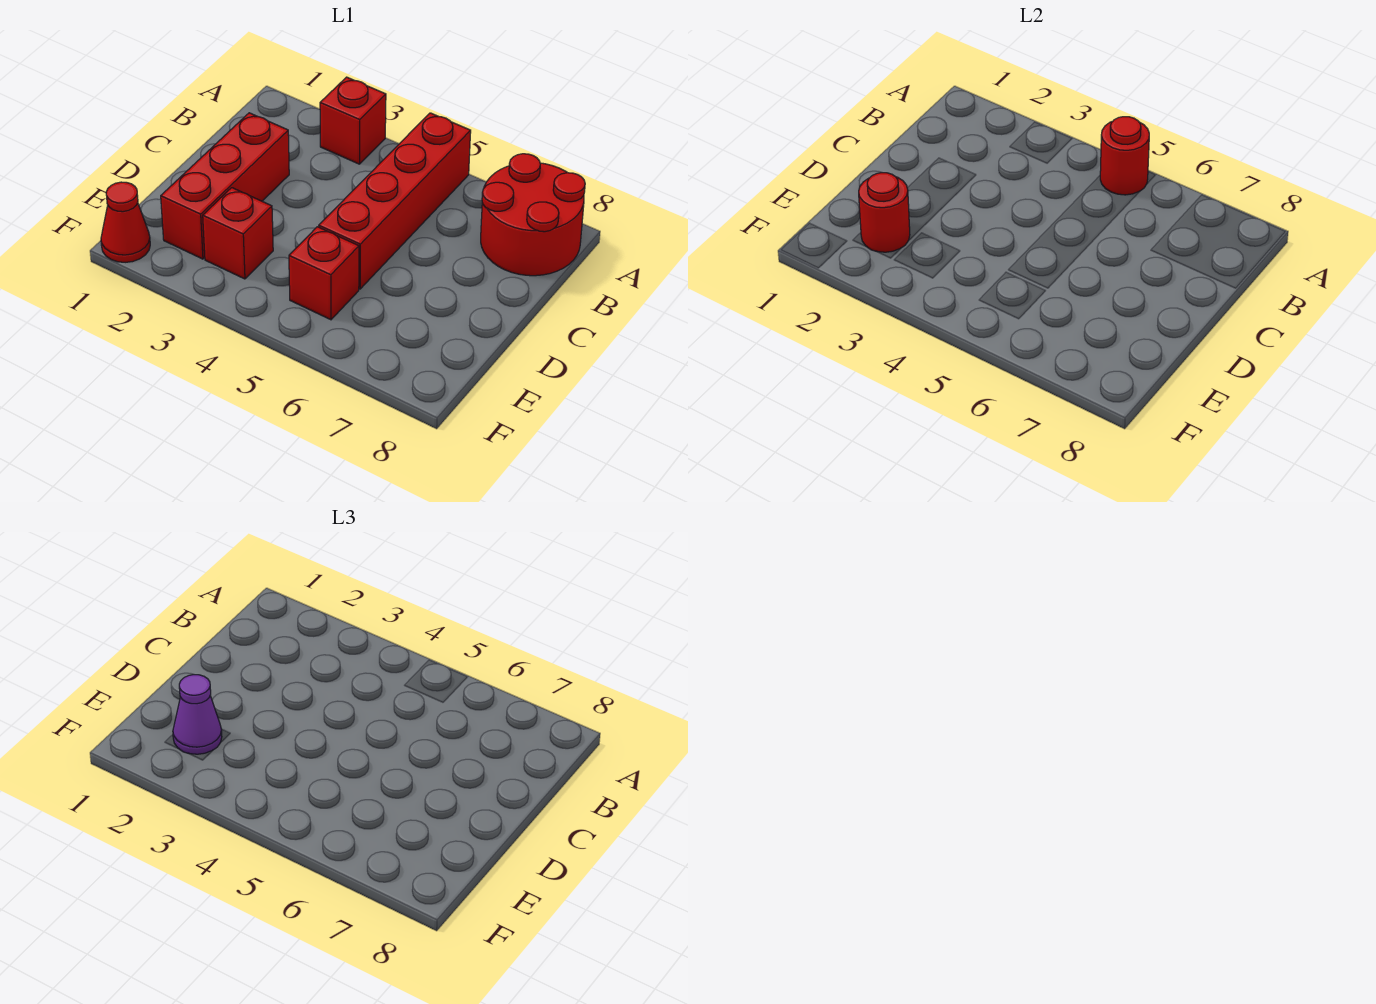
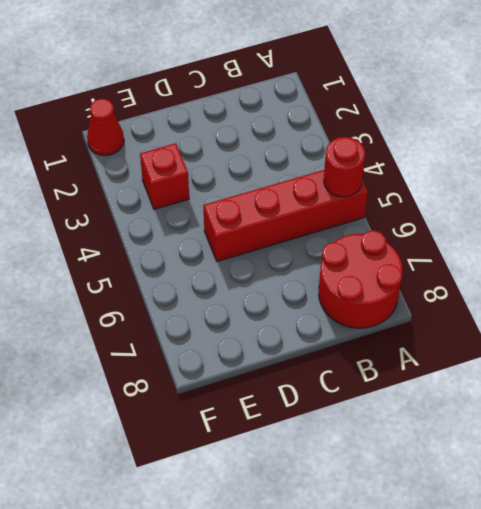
none -> red brick A3 level 1
none -> red brick C2:E2 level 1

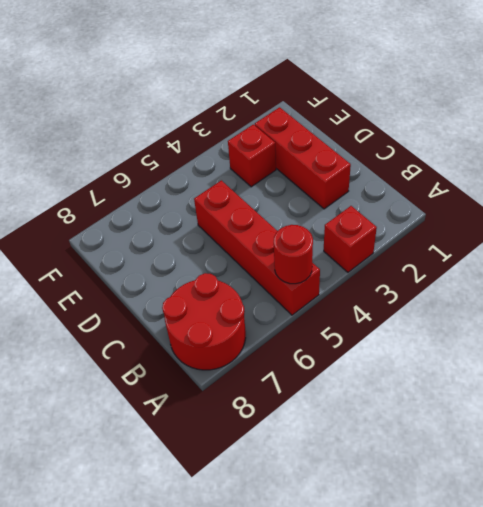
none -> red brick E5 level 1
none -> red cone F1 level 1

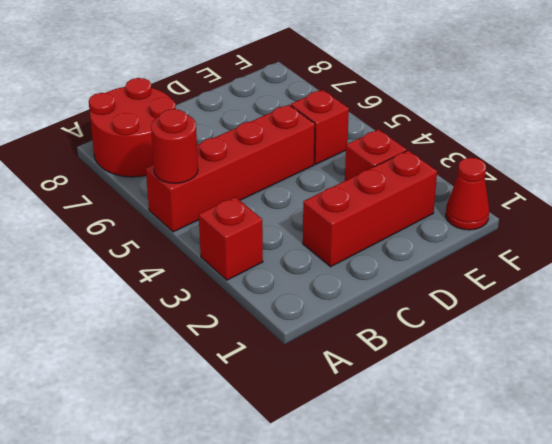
none -> red round brick E2 level 2
none -> purple cone E2 level 3

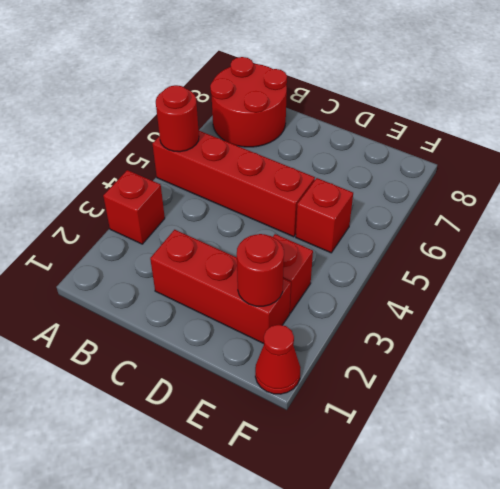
none -> purple cone E2 level 3

